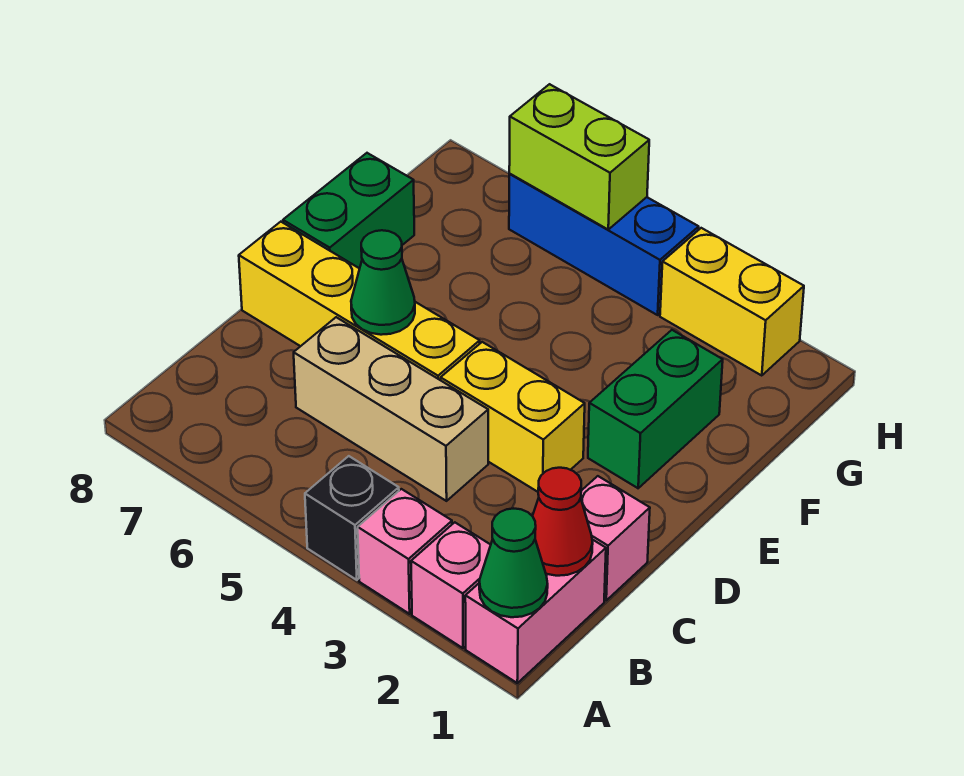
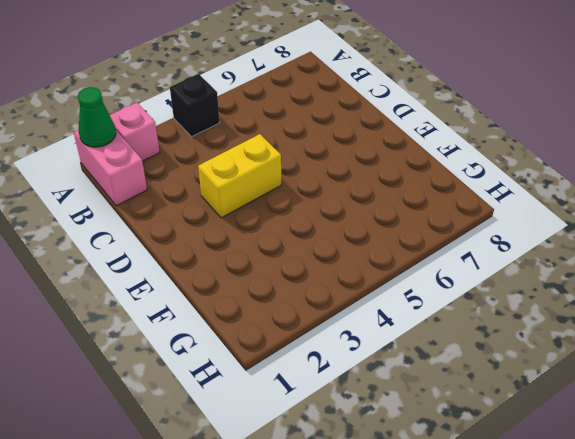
none -> pink brick A3 level 1
none -> pink brick C1 level 1
none -> tan brick C4:C6 level 1

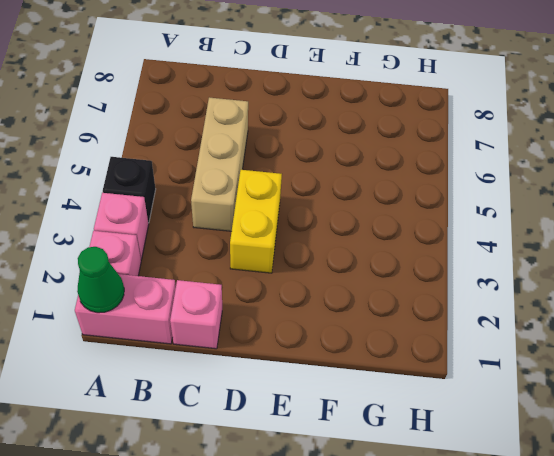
none -> yellow brick D5:D8 level 1
none -> green brick E2:F2 level 1
none -> green brick E8:F8 level 1

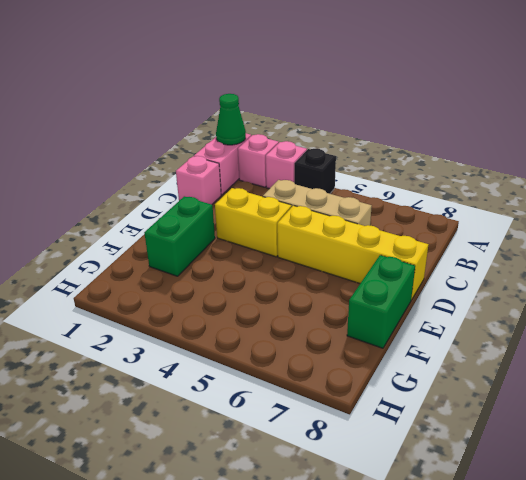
none -> yellow brick H2:H3 level 1
none -> blue brick H4:H6 level 1
none -> red cone B1 level 2

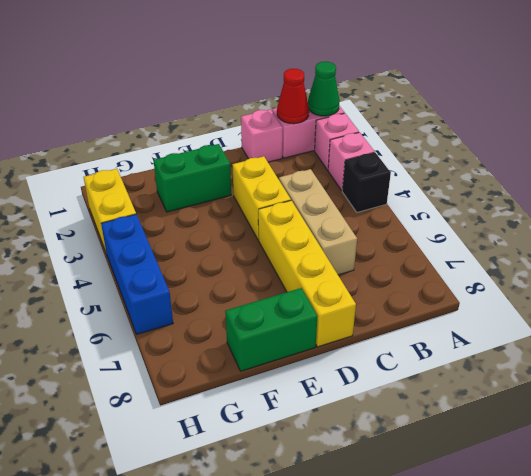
none -> green cone D6 level 2
none -> lime brick H5:H6 level 2

